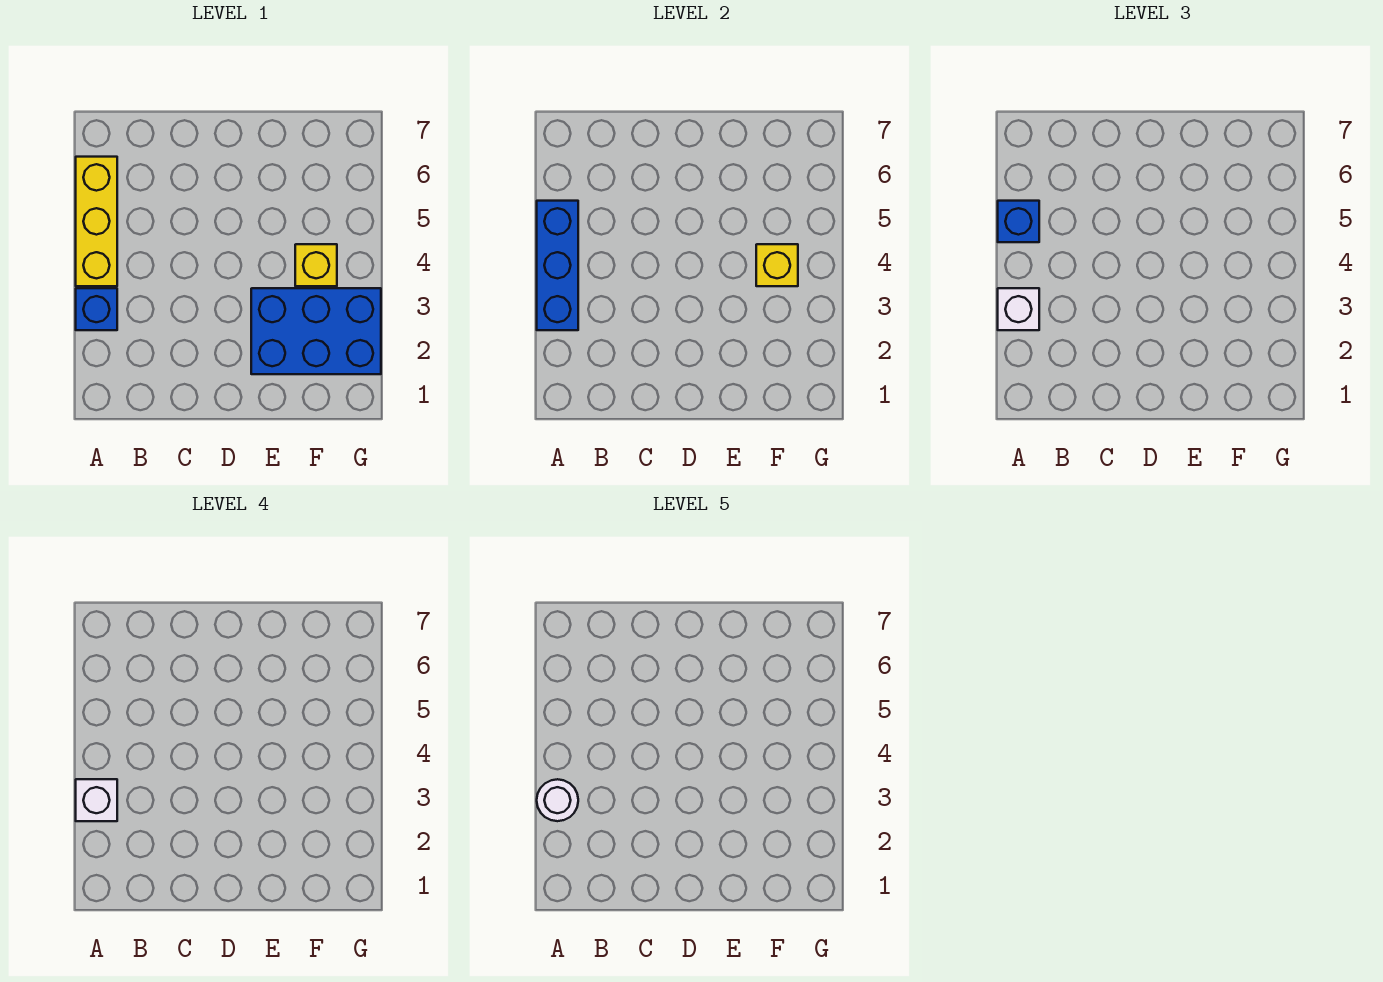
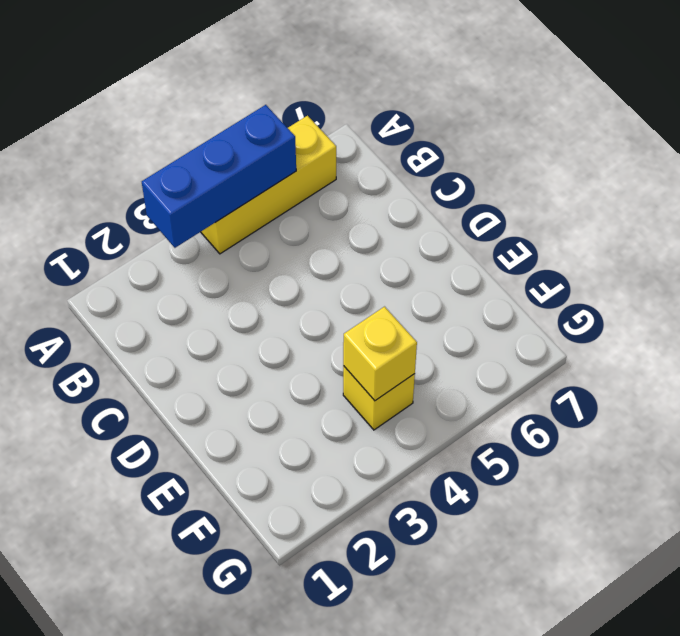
none -> blue brick A3 level 1
none -> blue brick E2:G3 level 1

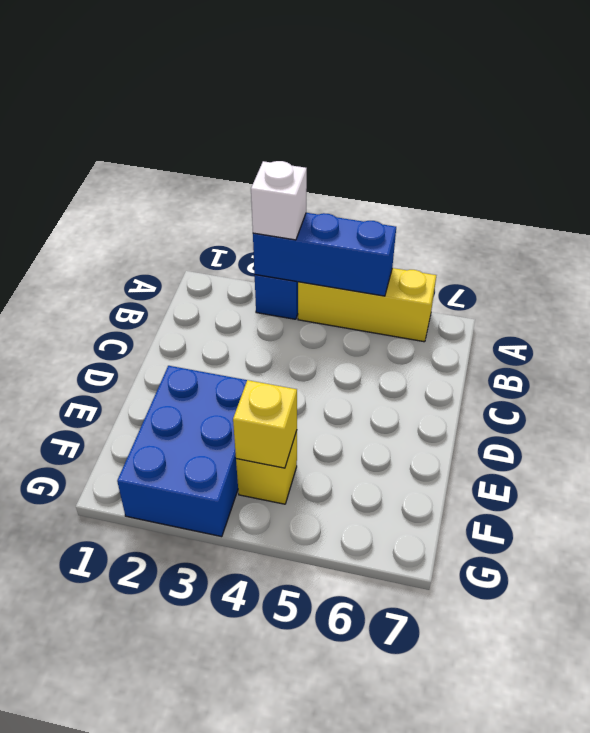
none -> blue brick A5 level 3
none -> white brick A3 level 4

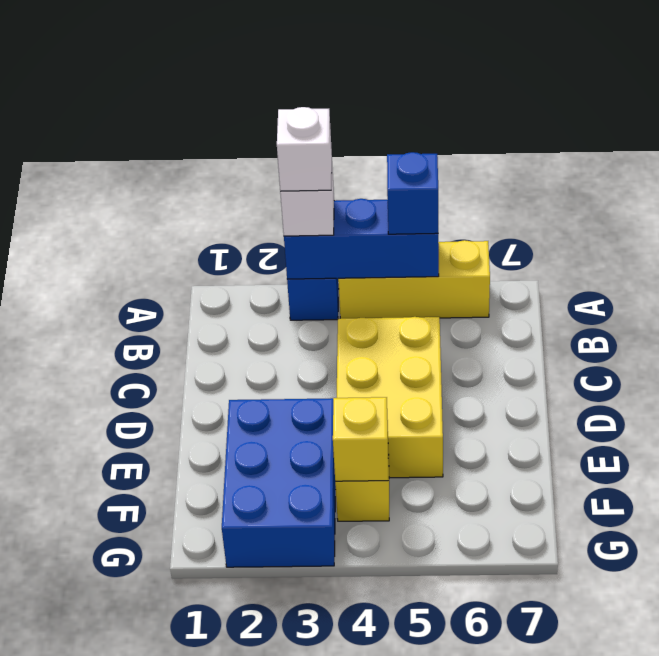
yellow brick C4:E5 level 1 -> none
none -> white round brick A3 level 5

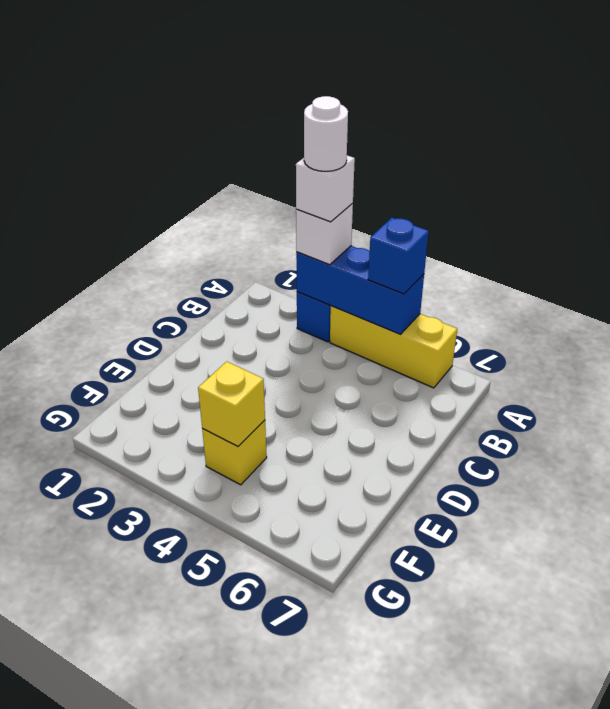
none -> blue brick E2:G3 level 1

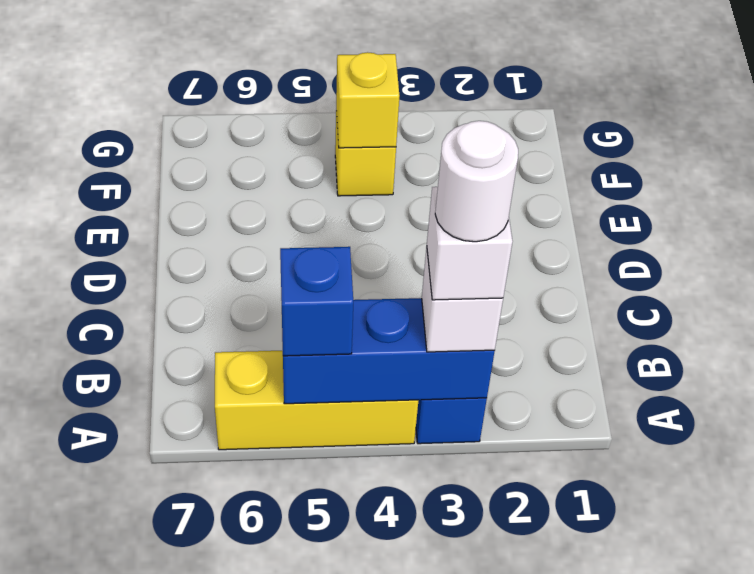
none -> blue brick E2:G3 level 1

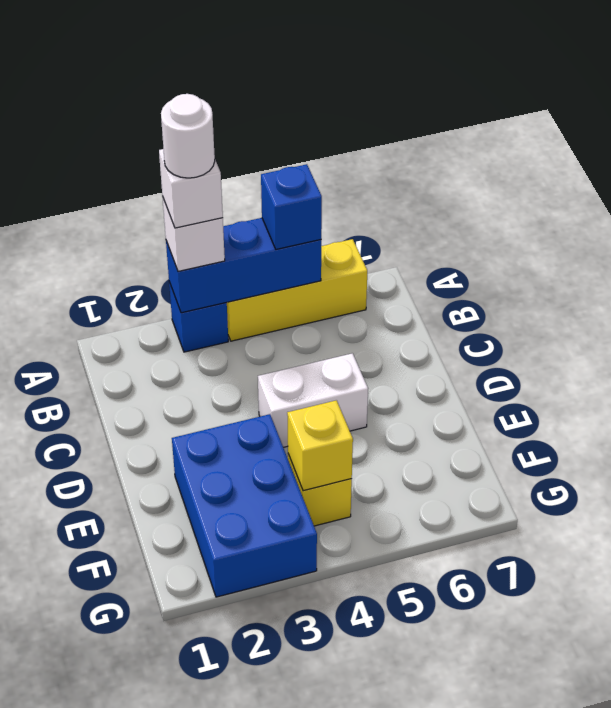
white brick D4:D5 level 1 -> none

